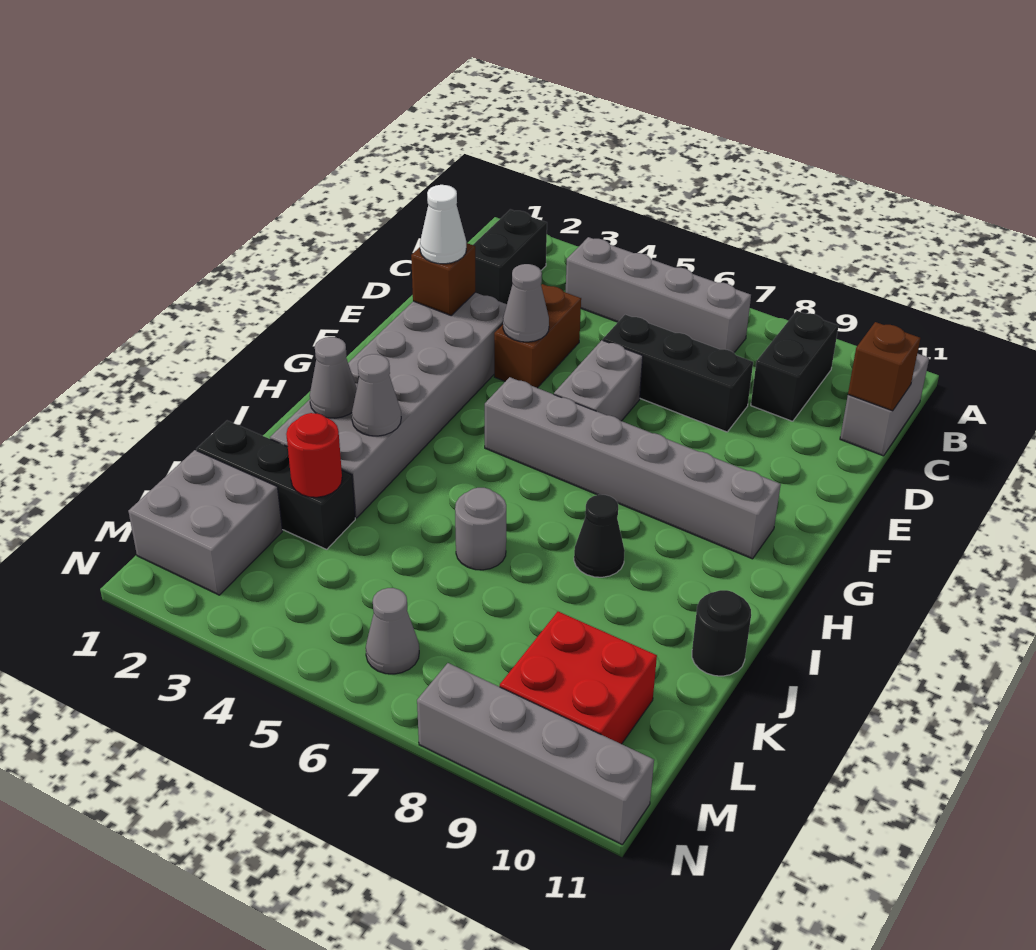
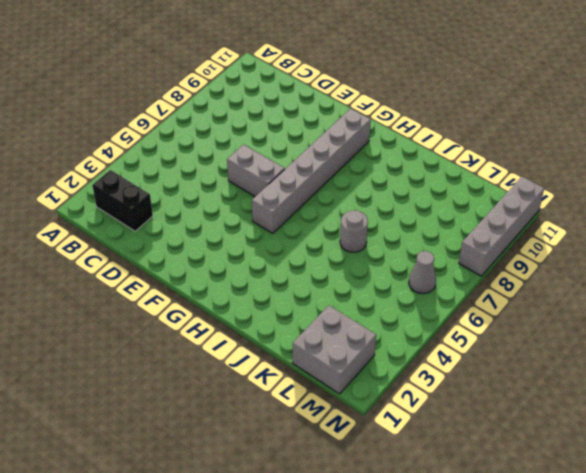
none -> grey brick B4:B7 level 1
none -> black brick B9:C9 level 1
none -> grey brick B11:C11 level 1

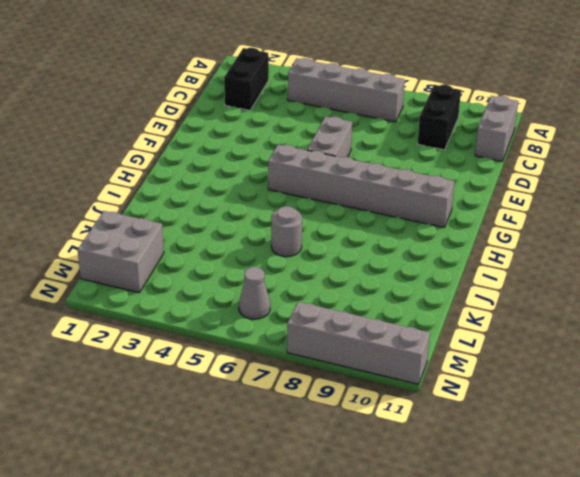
none -> brown brick D4:E4 level 1
none -> black brick D6:D8 level 1
none -> grey brick E2:J3 level 1

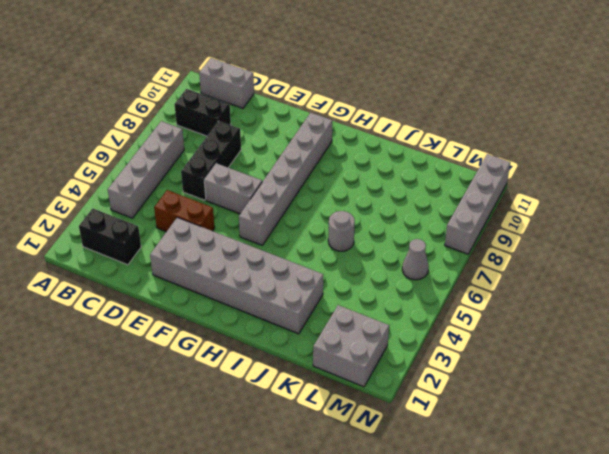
none -> black cone I8 level 1
none -> black round brick J11 level 1
none -> black brick K1:K3 level 1

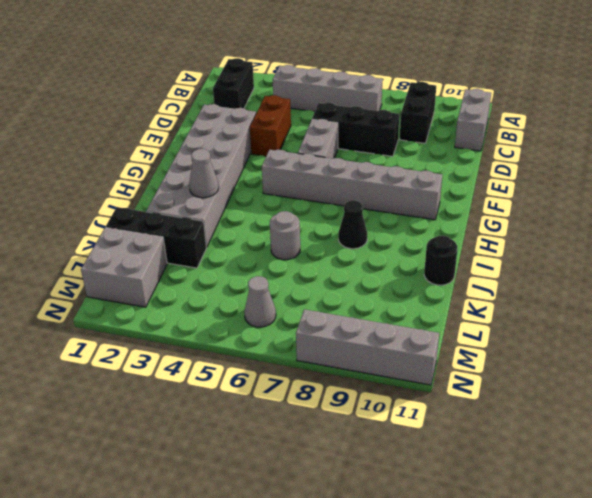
none -> red brick L9:M10 level 1
none -> brown brick C11 level 2
none -> brown brick E2 level 2

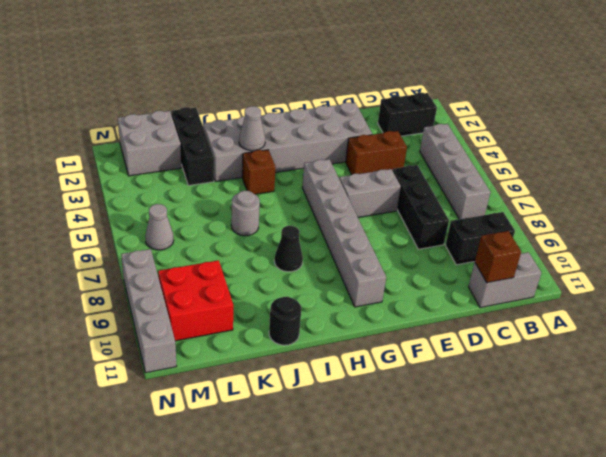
brown brick I4 level 1 -> brown brick E2 level 2
none -> grey cone E4 level 2
none -> grey cone I2 level 2
none -> red round brick K3 level 2

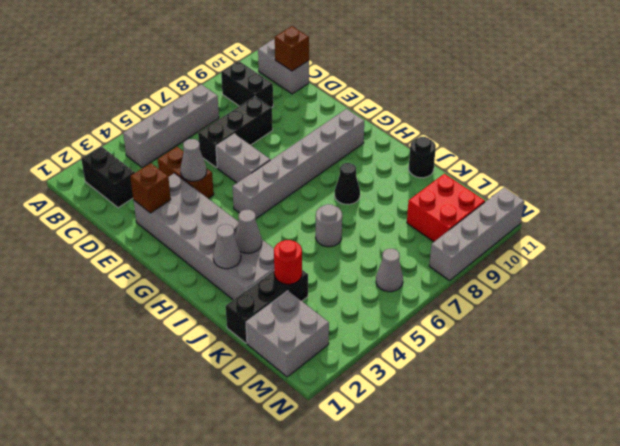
none -> white cone E2 level 3

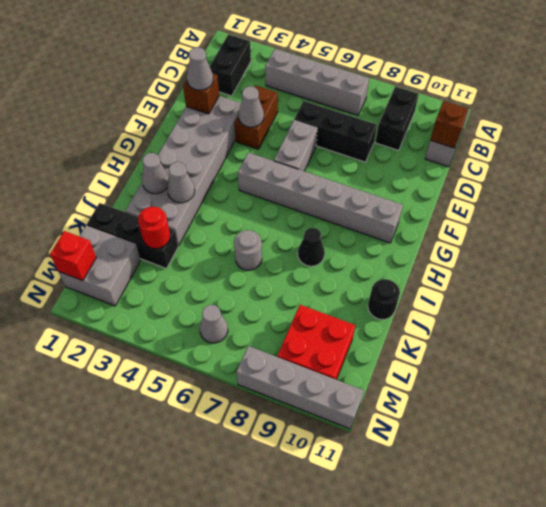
grey cone E2 level 3 -> white cone E2 level 3
red brick M1 level 2 -> none

